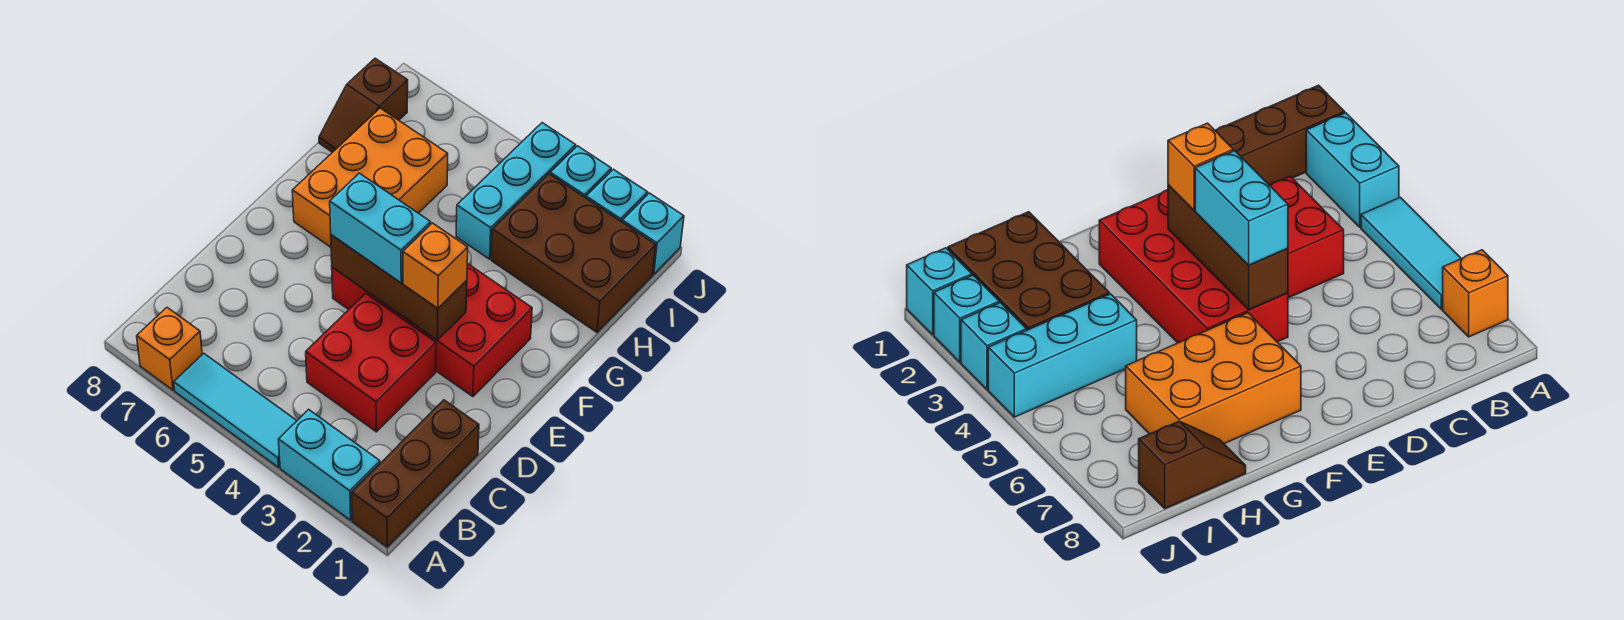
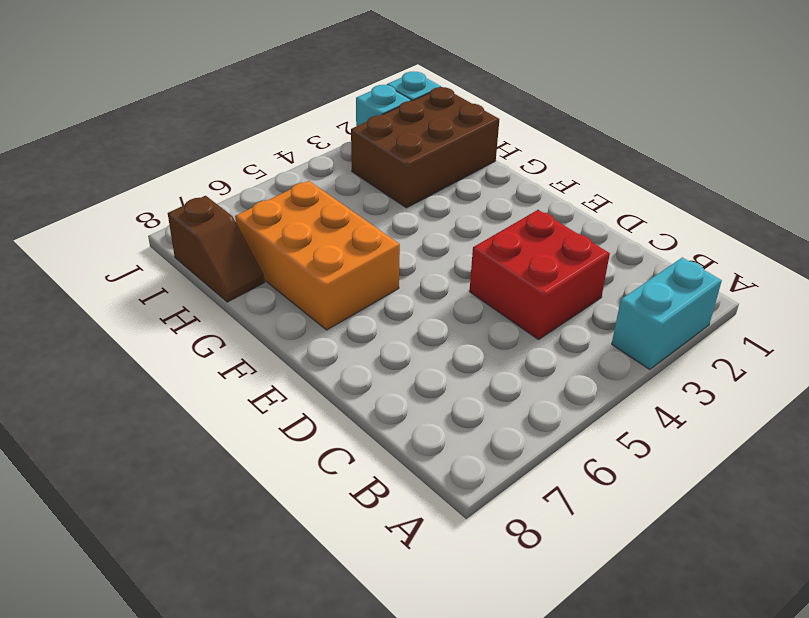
none -> brown brick A1:C1 level 1
none -> cyan tile A4:A6 level 1
none -> orange brick A7 level 1

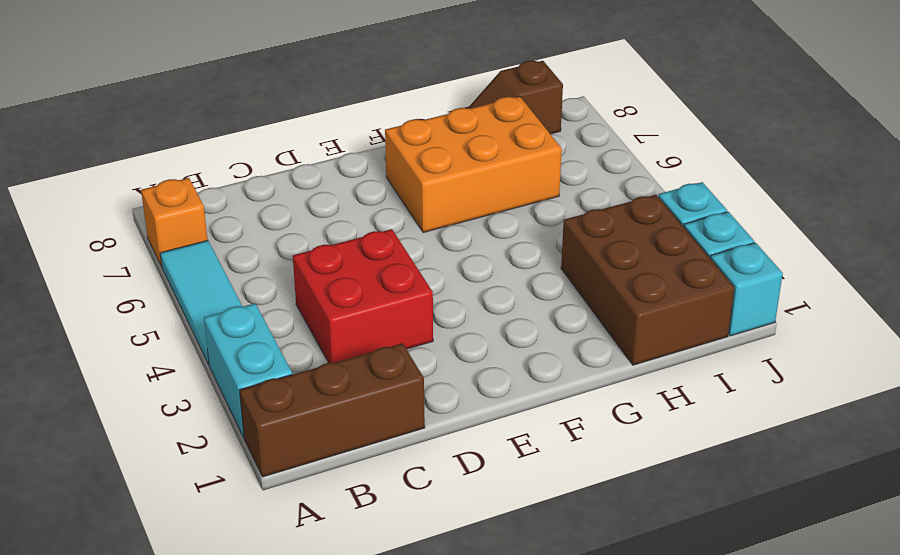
none -> red brick E2:F5 level 1
none -> cyan brick H4:J4 level 1
none -> brown brick E3:E5 level 2

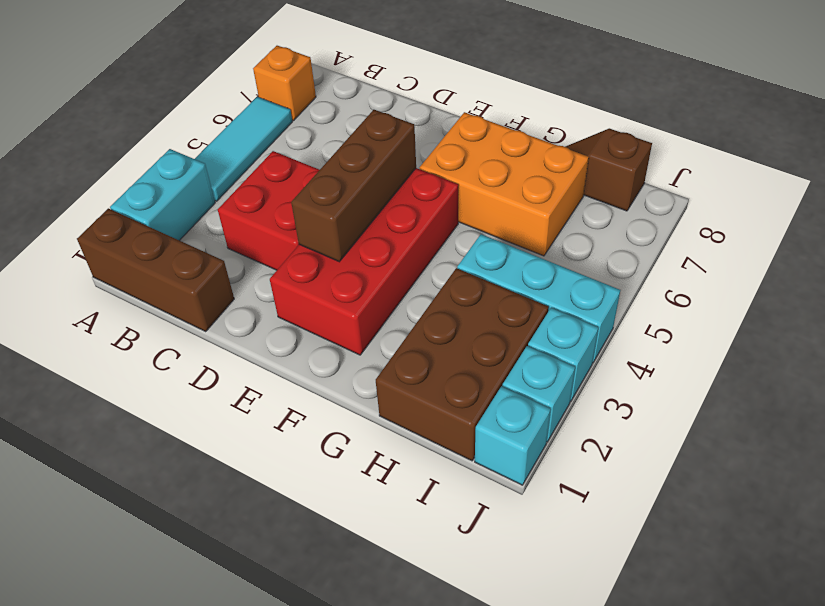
none -> orange brick E3 level 3
none -> cyan brick E4:E5 level 3

